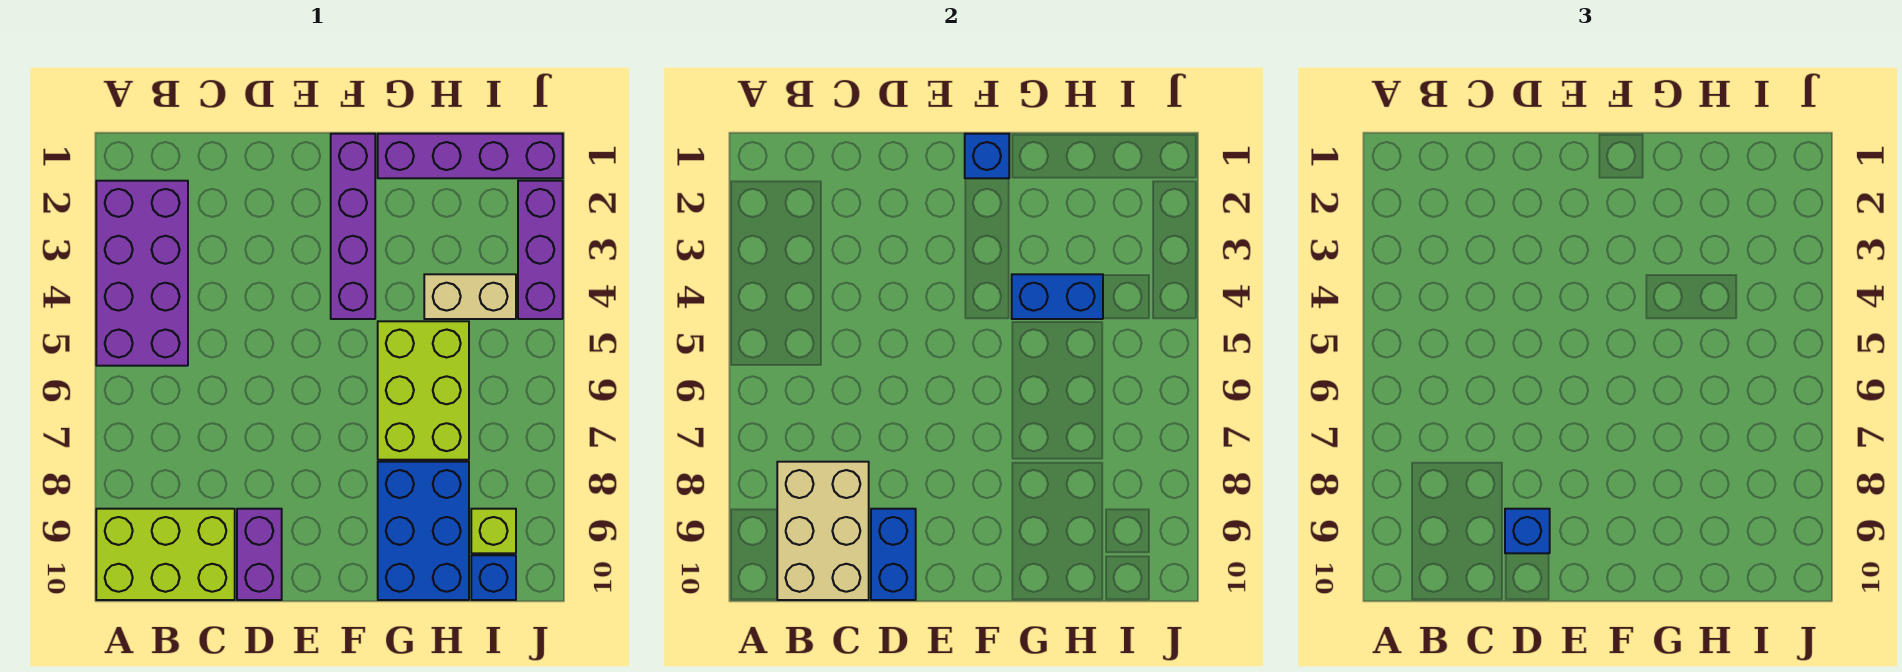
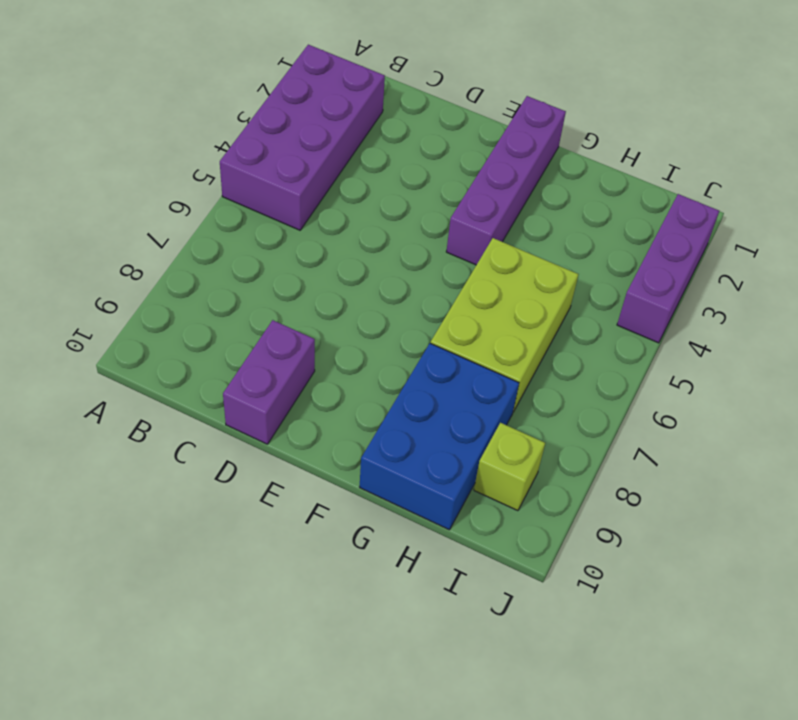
none -> lime brick A9:C10 level 1
none -> purple brick G1:J1 level 1
none -> tan brick H4:I4 level 1

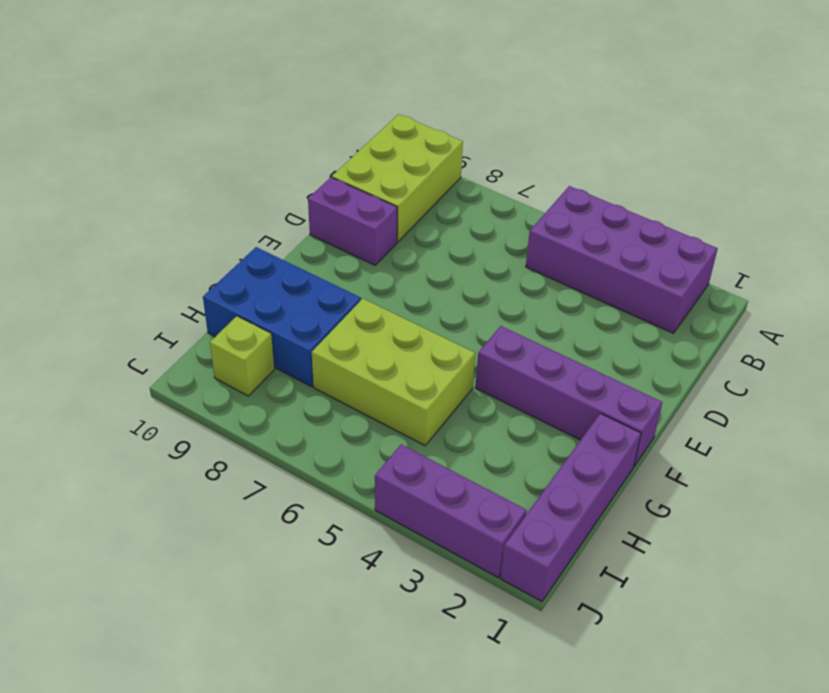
none -> tan brick H4:I4 level 1
none -> blue brick I10 level 1
none -> tan brick B8:C10 level 2

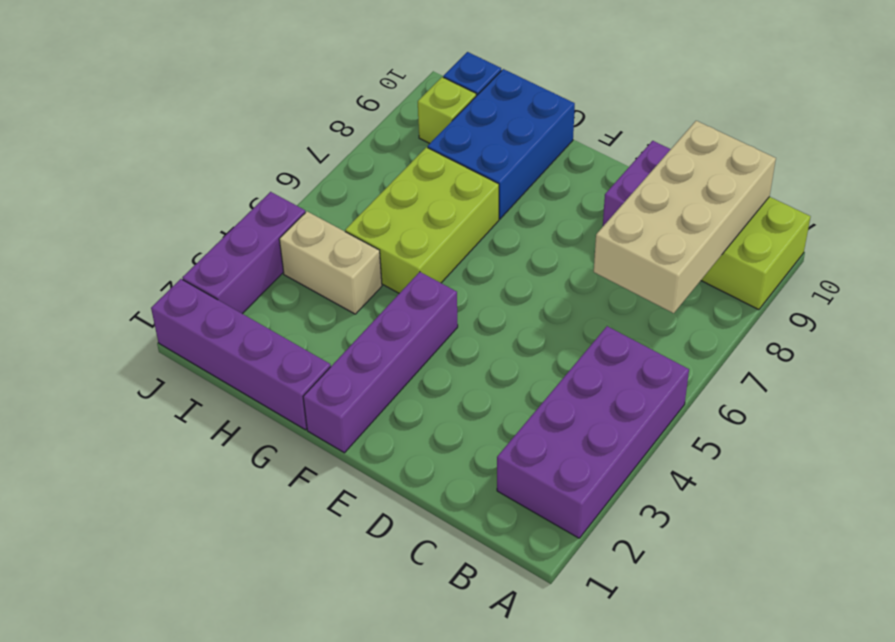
tan brick B7:C10 level 2 -> tan brick B8:C10 level 2
none -> blue brick D9:D10 level 2
none -> blue brick F1 level 2
none -> blue brick G4:H4 level 2

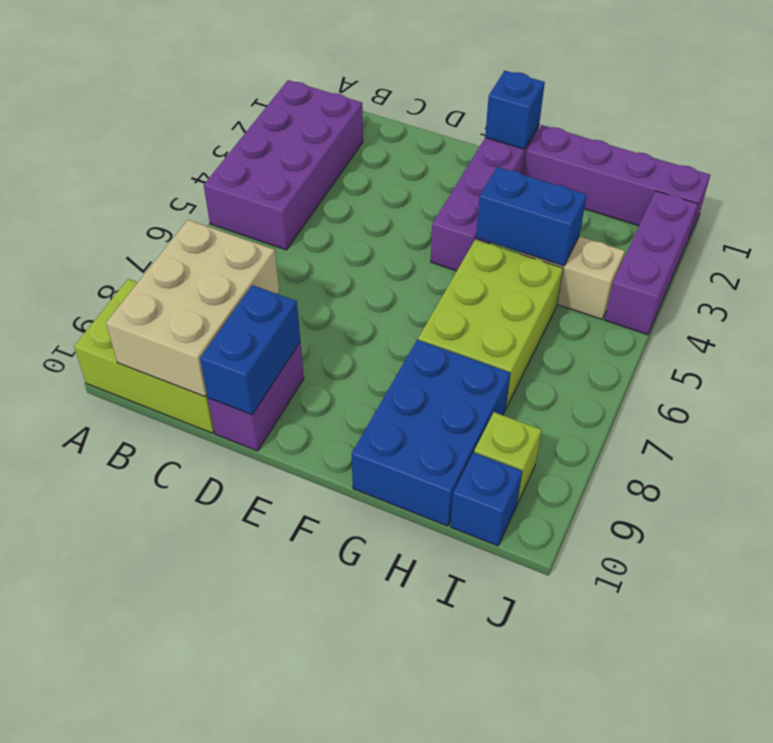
none -> blue brick D9 level 3

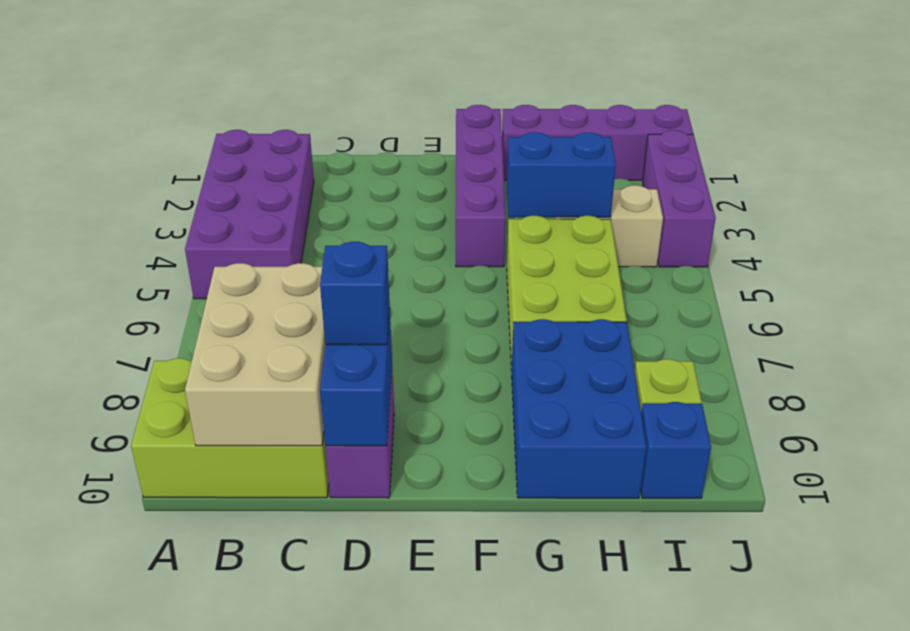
none -> blue brick F1 level 2

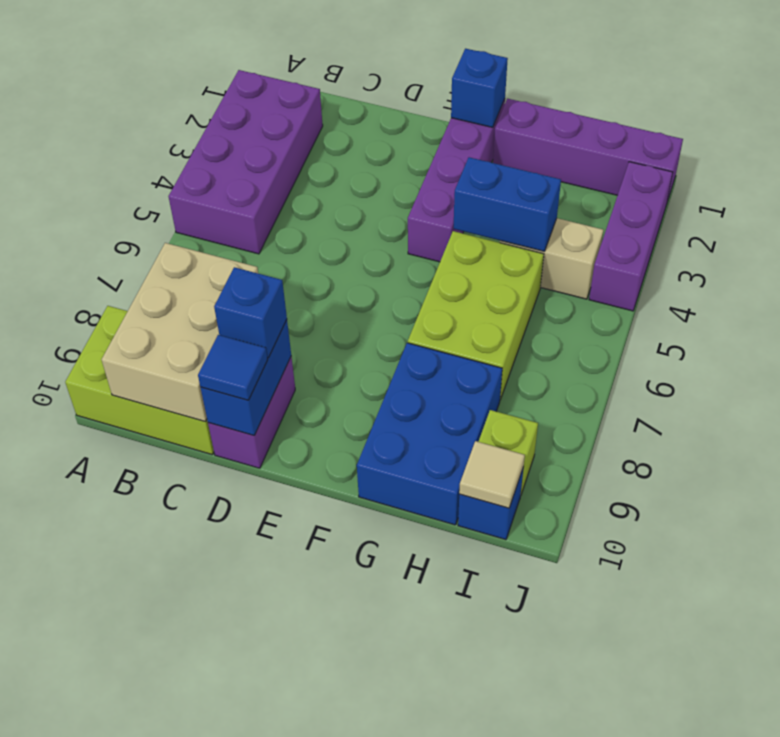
blue tile D10 level 3 -> none
tan tile I10 level 2 -> none

